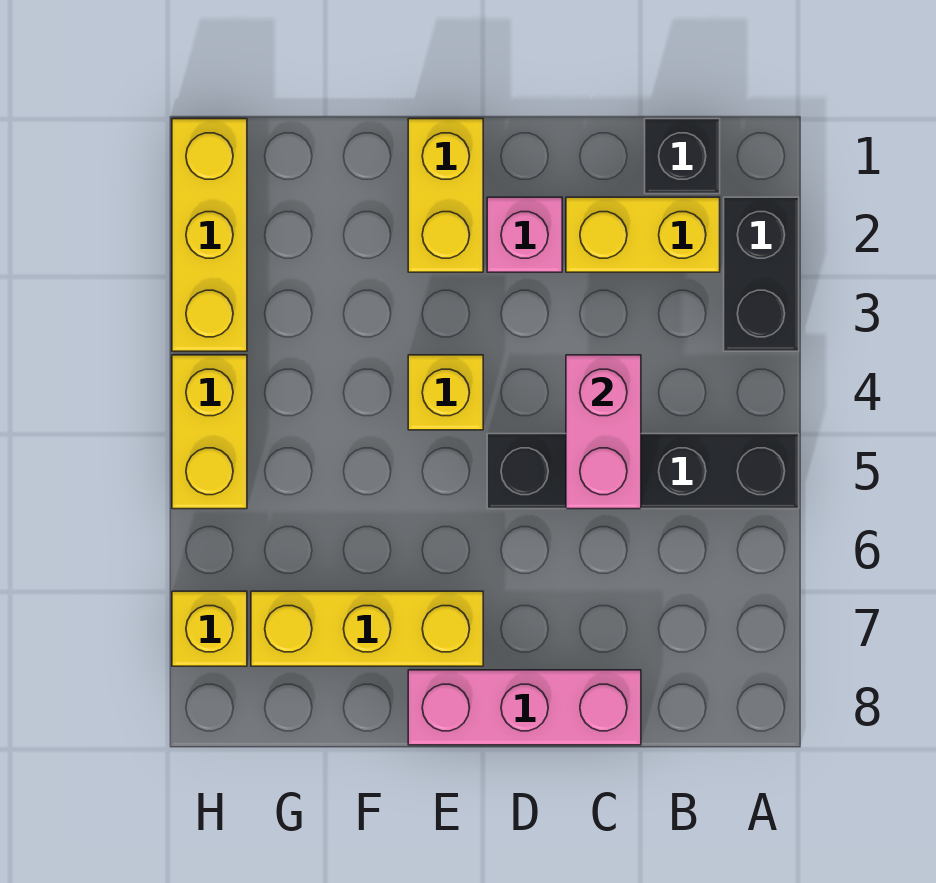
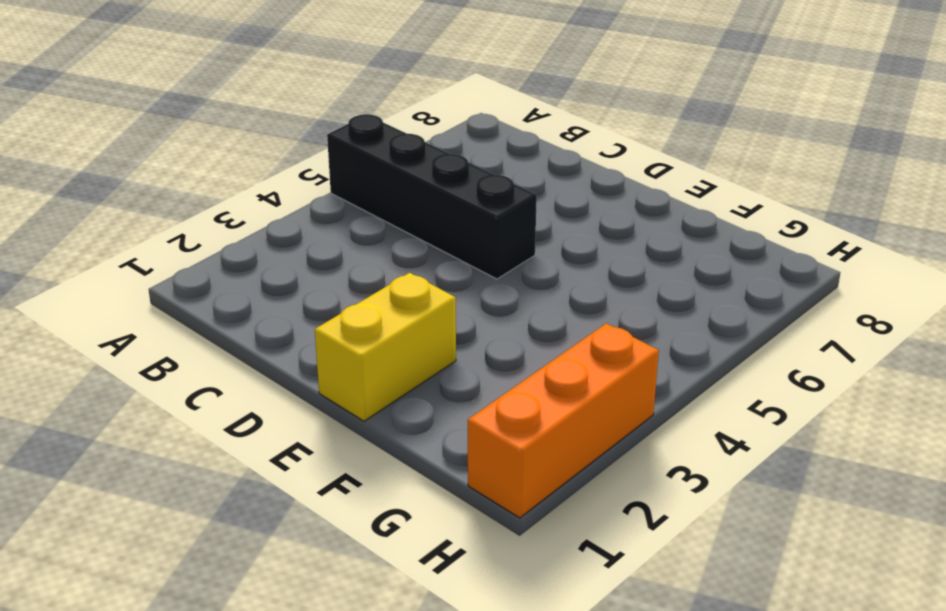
orange brick H1:H3 level 1 -> yellow brick H1:H3 level 1
none -> black brick A2:A3 level 1
none -> black brick B1 level 1
none -> yellow brick B2:C2 level 1

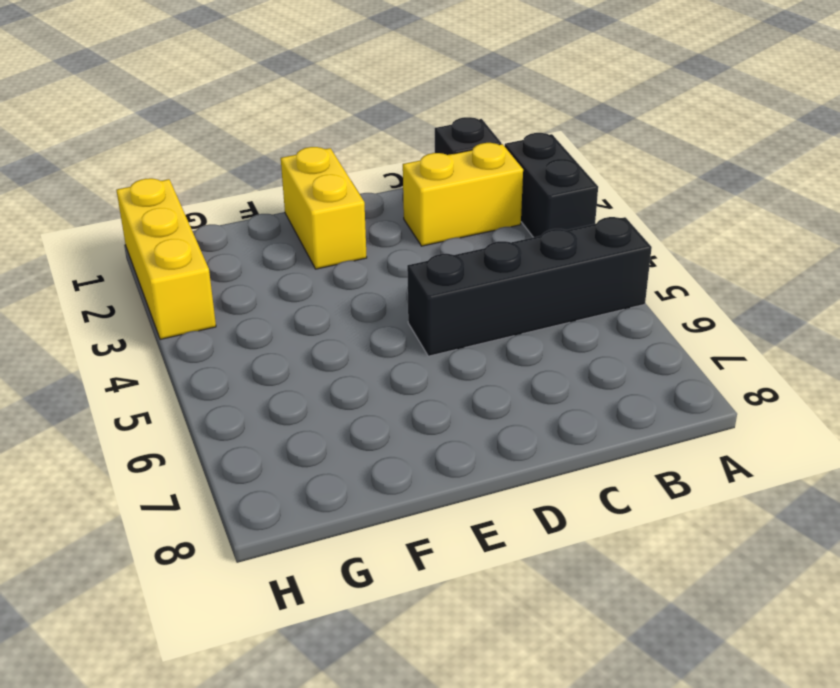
none -> pink brick C8:E8 level 1
none -> pink brick D2 level 1
none -> yellow brick E4 level 1

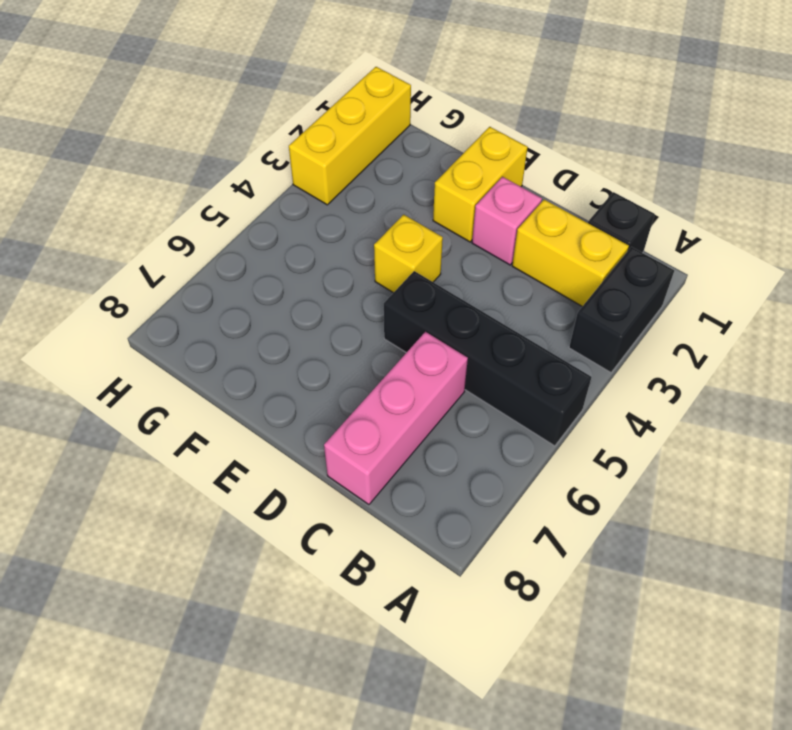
pink brick C6:C8 level 1 -> pink brick C8:E8 level 1
none -> yellow brick E7:G7 level 1
none -> yellow brick H4:H5 level 1
none -> yellow brick H7 level 1

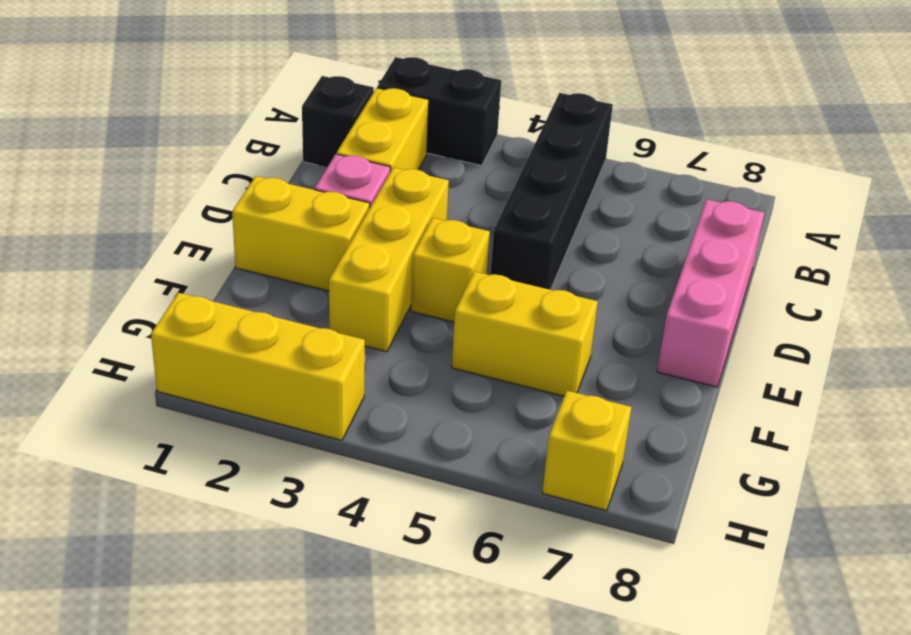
yellow brick D3:F3 level 1 -> yellow brick E7:G7 level 1
yellow brick F5:F6 level 1 -> yellow brick H4:H5 level 1
none -> pink brick C4:C5 level 2

